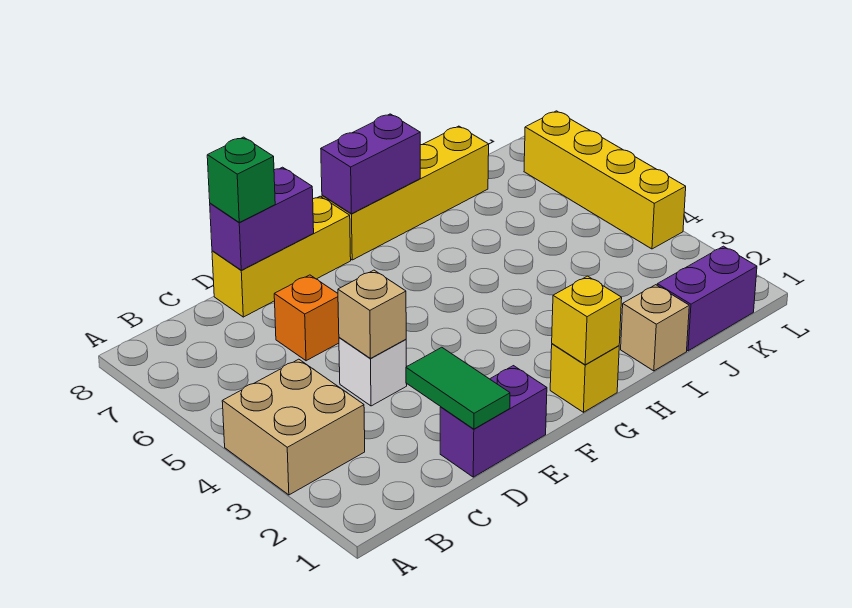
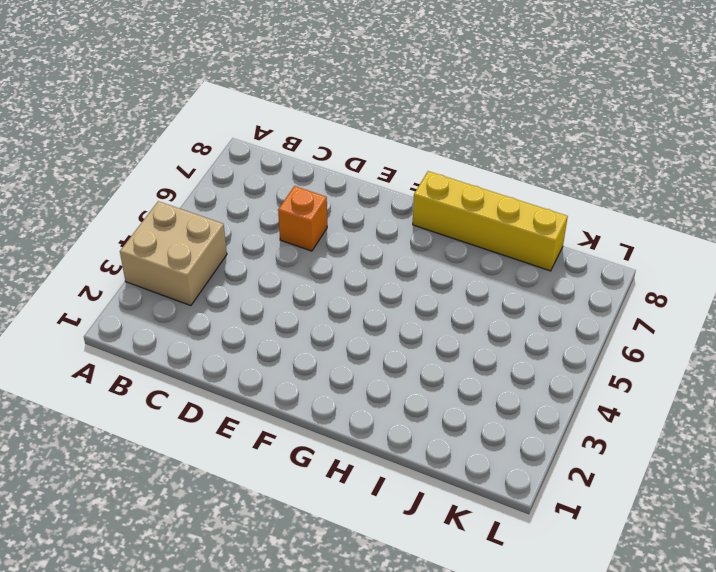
none -> purple brick D1:E1 level 1
none -> white brick D4 level 1
none -> yellow brick D8:F8 level 1

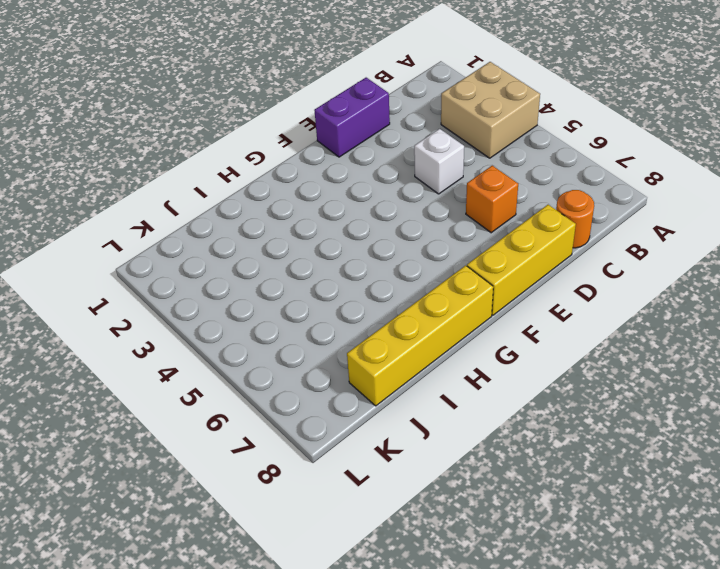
orange round brick C8 level 1 -> none
none -> yellow brick G1 level 1
none -> tan brick I1 level 1
none -> purple brick J1:K1 level 1

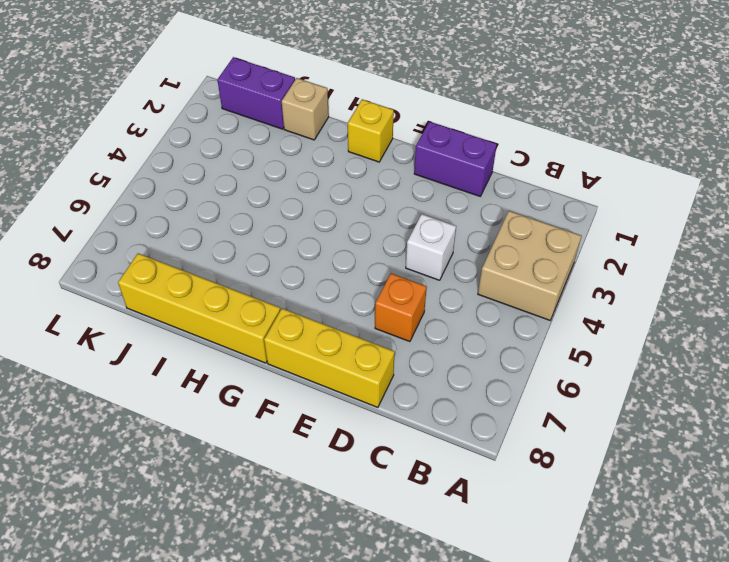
none -> yellow brick L4:L7 level 1
none -> green tile D1:D2 level 2
none -> tan brick D4 level 2

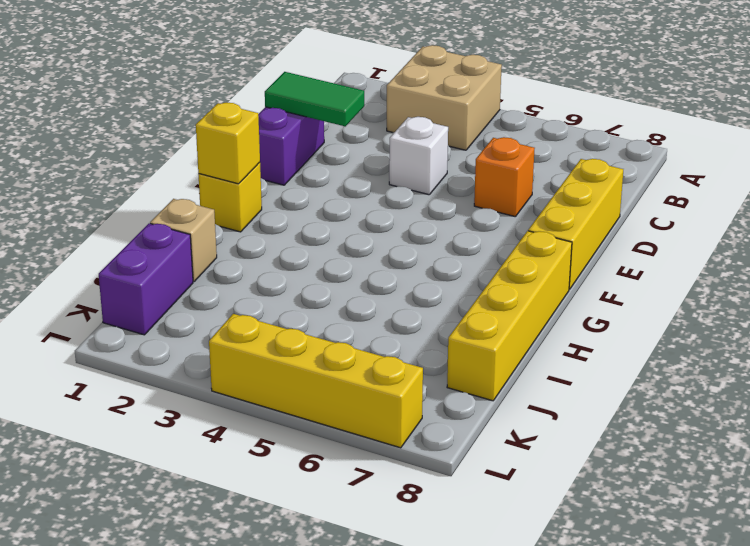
none -> tan brick D4 level 2
none -> purple brick D8:E8 level 2
none -> purple brick G8:H8 level 2

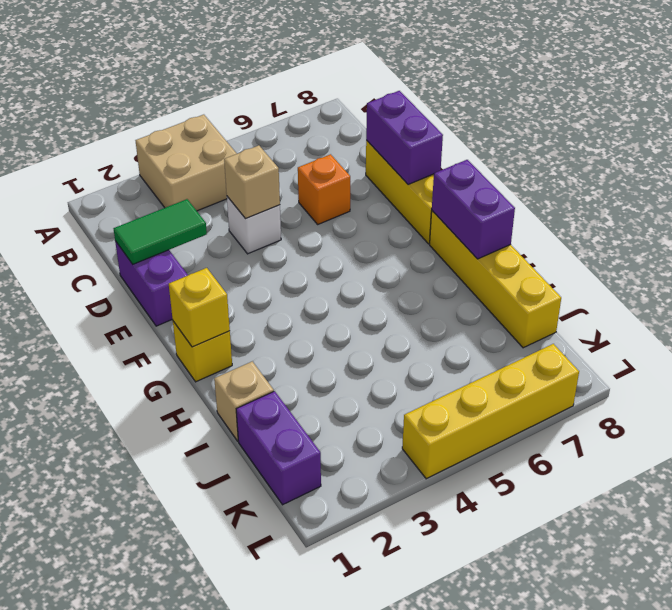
none -> green brick D8 level 3

